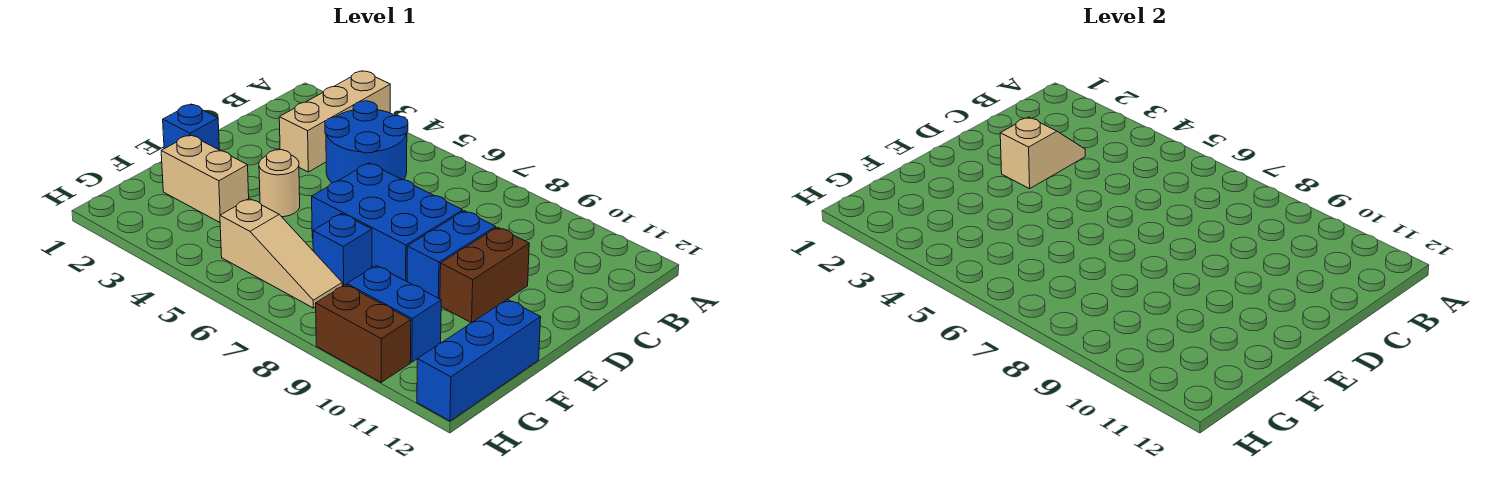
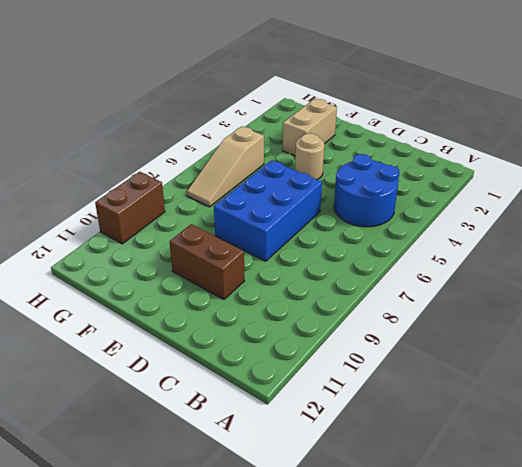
none -> tan brick A3:C3 level 1
none -> blue brick D9:E9 level 1
none -> blue brick E1 level 1

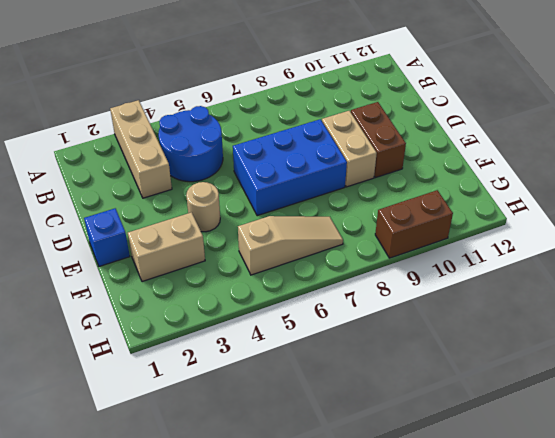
tan brick D9:E9 level 1 -> blue brick D9:E9 level 1
none -> blue brick F7 level 1
none -> blue brick F12:H12 level 1
none -> blue brick G9:G10 level 1

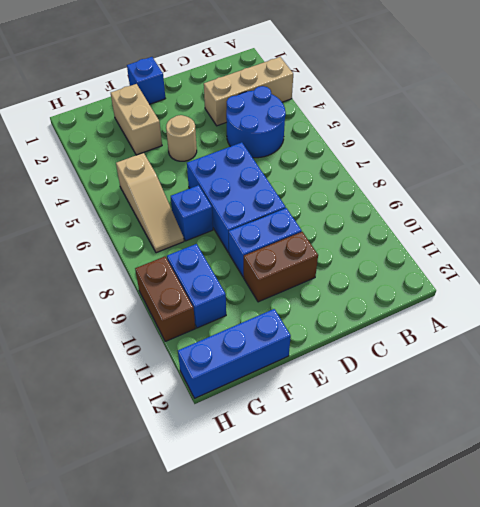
none -> tan slope C3:D3 level 2 top D

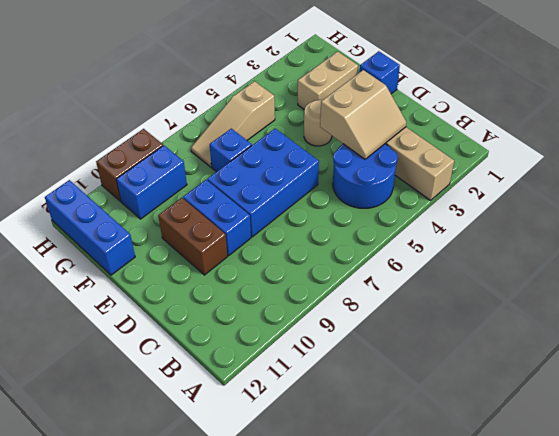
tan slope C3:D4 level 2 top D -> tan slope C3:D3 level 2 top D

